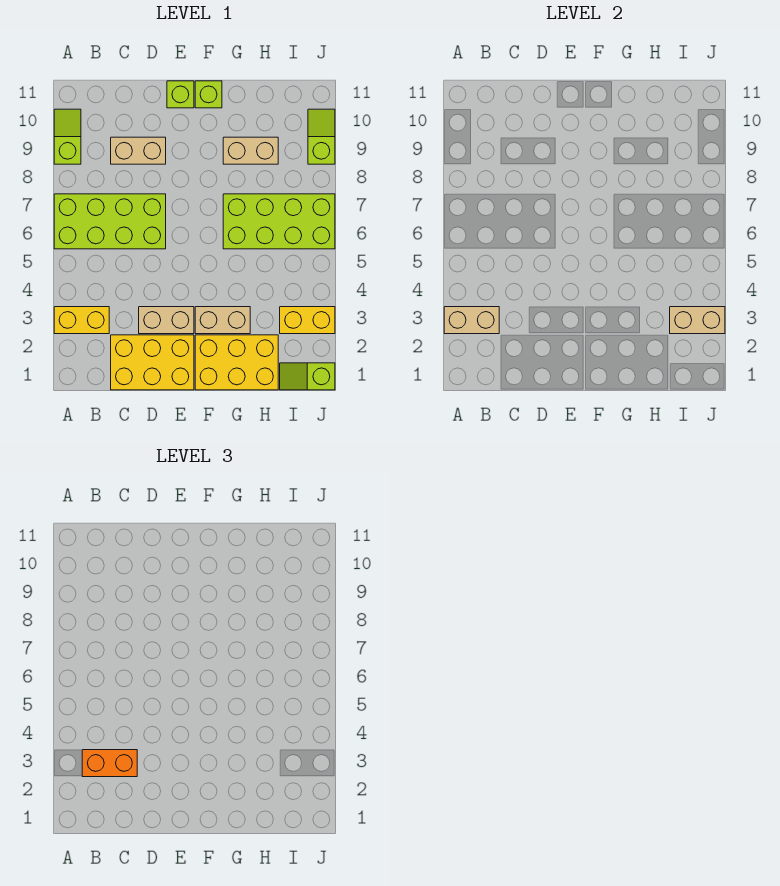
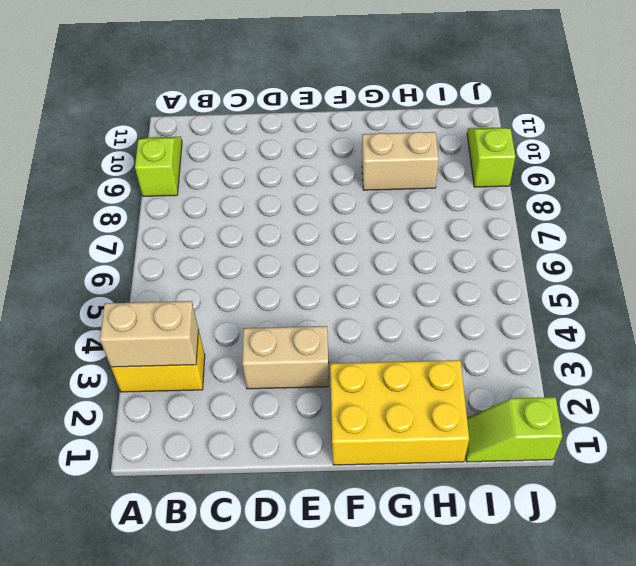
none -> lime brick A6:D7 level 1
none -> yellow brick C1:E2 level 1
none -> tan brick C9:D9 level 1

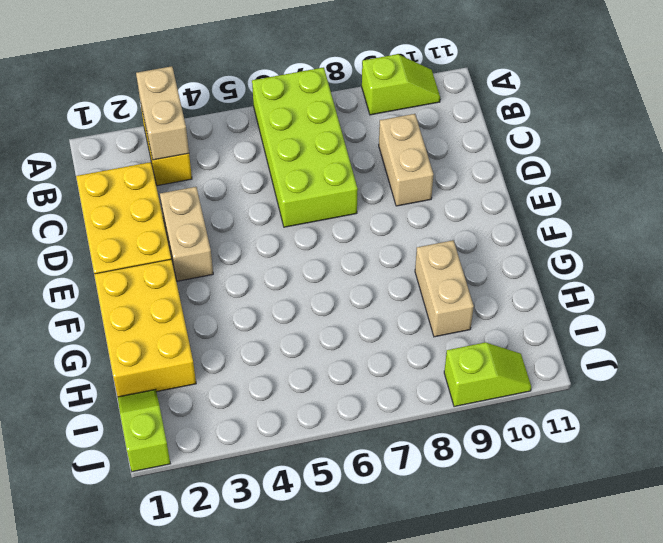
none -> lime brick E11 level 1
none -> tan brick F3:G3 level 1
none -> lime brick F11 level 1

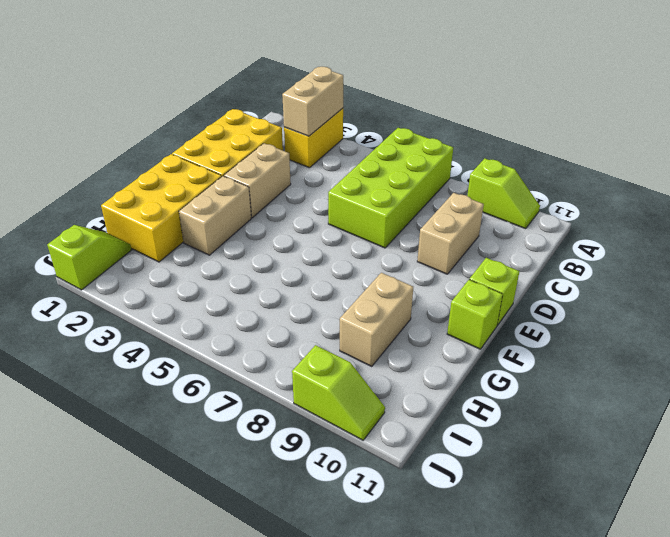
none -> lime brick G6:J7 level 1
none -> yellow brick I3:J3 level 1
none -> tan brick I3:J3 level 2

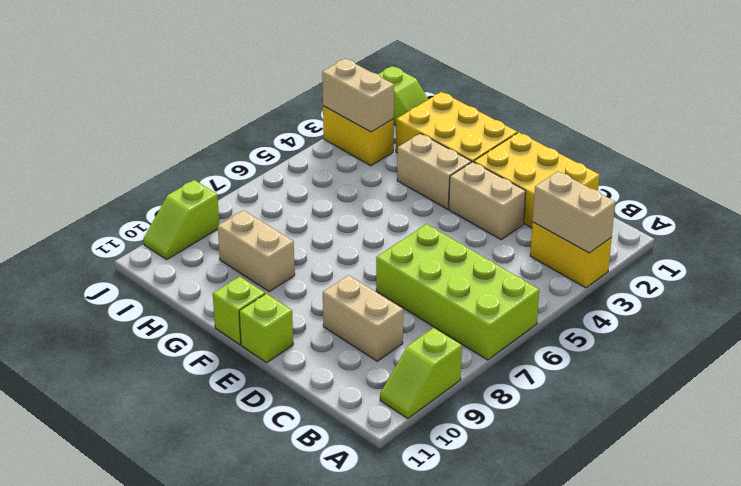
none -> lime brick G6:J7 level 1
none -> orange brick B3:C3 level 3

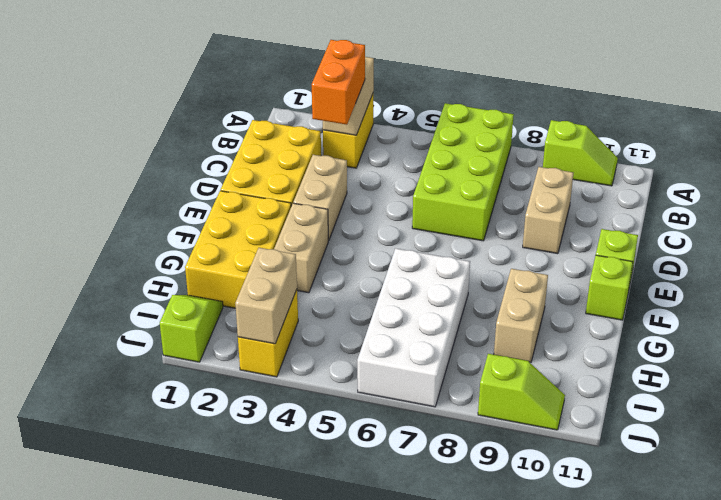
white brick G6:J7 level 1 -> lime brick G6:J7 level 1

